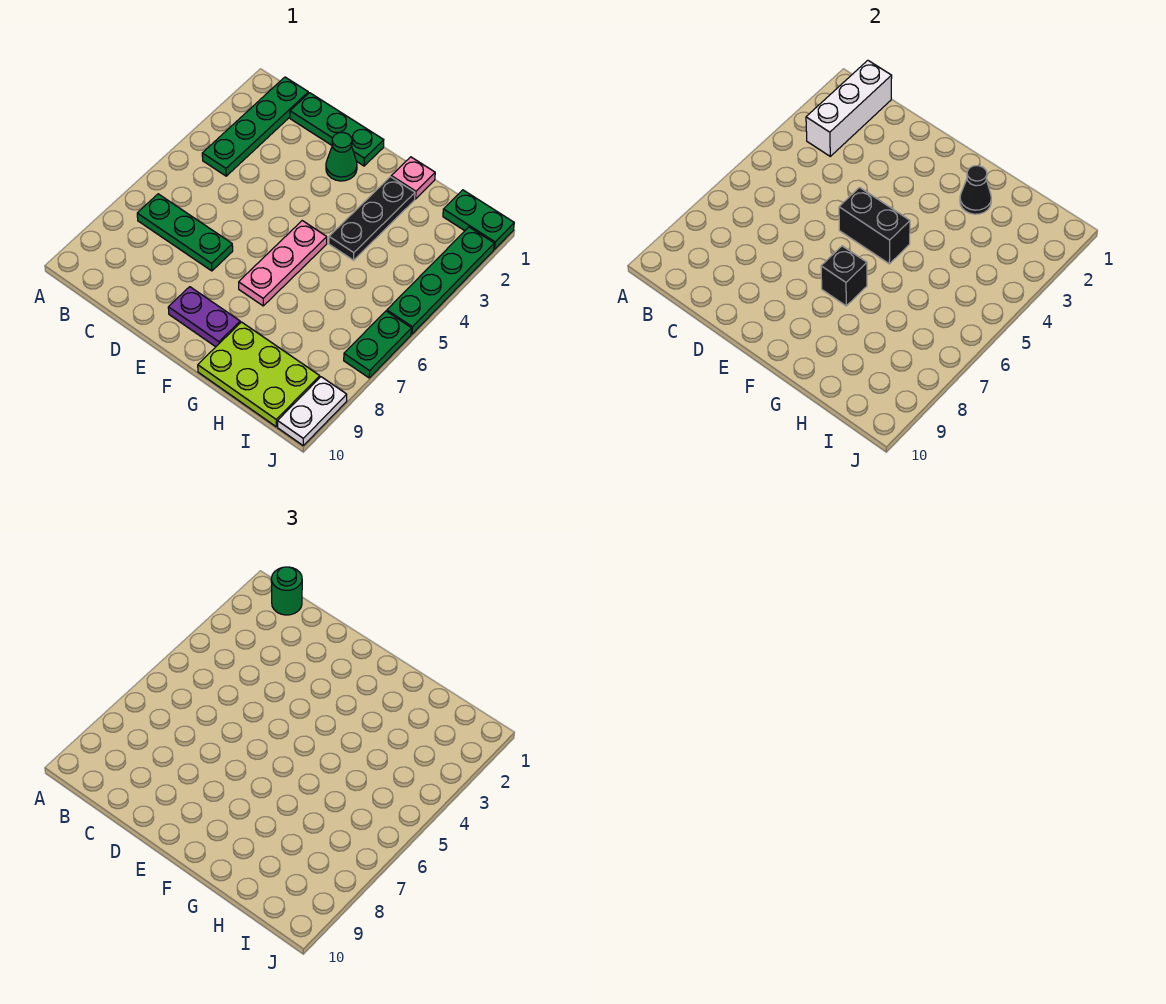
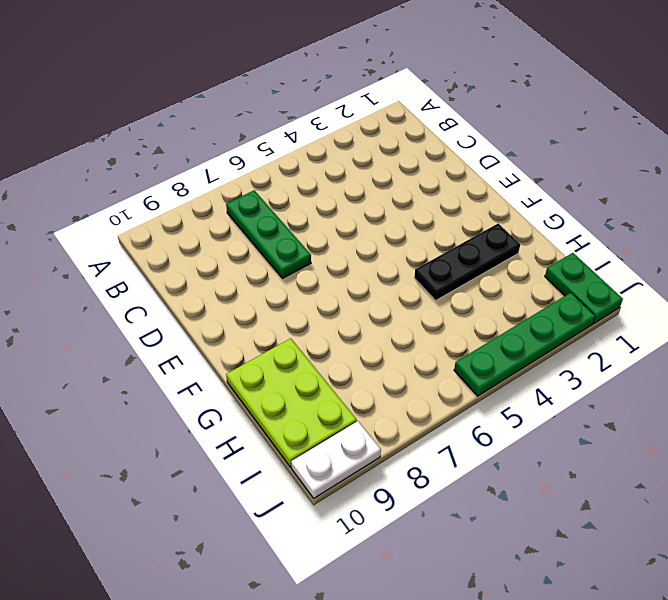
none -> green plate B1:B4 level 1
none -> green plate C1:E1 level 1
none -> green cone E2 level 1

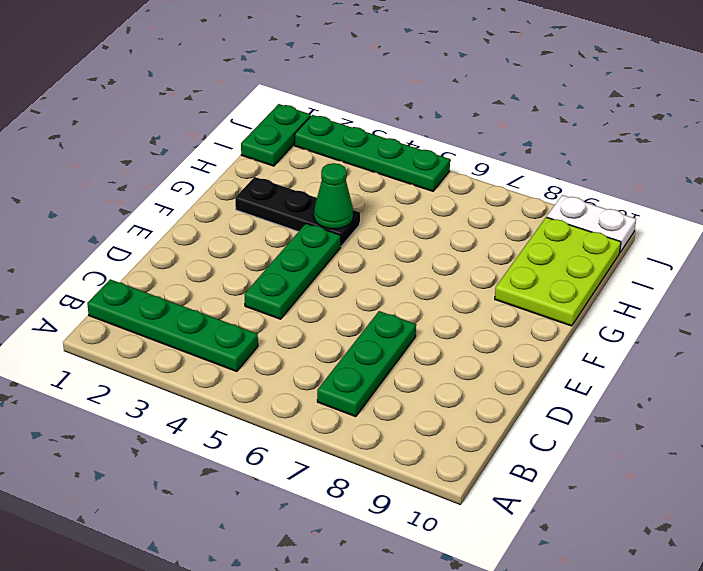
green plate D4:F4 level 1 -> green plate C1:E1 level 1
green cone G4 level 2 -> green cone E2 level 1
none -> purple plate E9:F9 level 1
none -> pink plate F5:F7 level 1
none -> pink plate G1 level 1

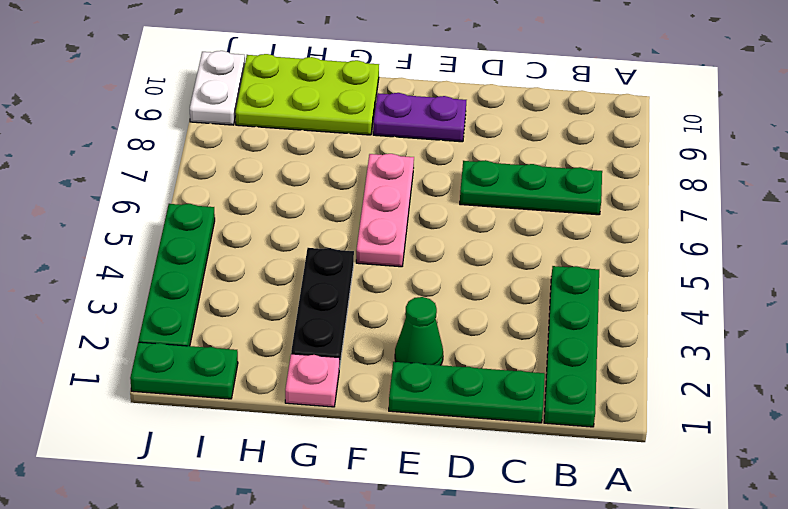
none -> green plate J6:J7 level 1
none -> white brick B1:B3 level 2
none -> black brick E5:F5 level 2

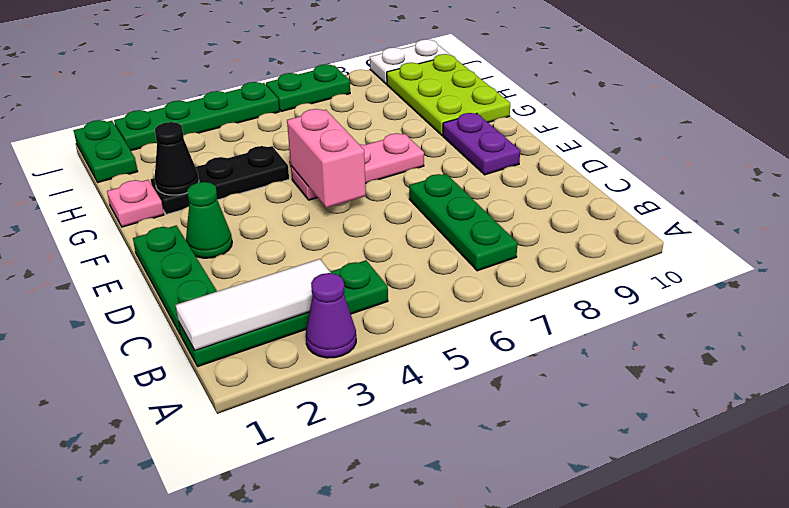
purple cone A3 level 1 -> none
white tile B1:B3 level 2 -> white brick B1:B3 level 2
pink brick E5:F5 level 2 -> black brick E5:F5 level 2
none -> black brick F7 level 2
none -> green round brick B1 level 3

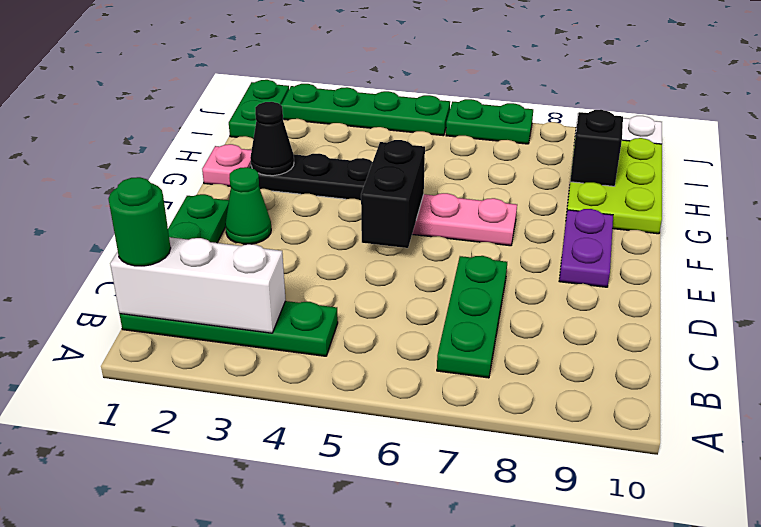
black brick H9 level 2 -> black brick F7 level 2

